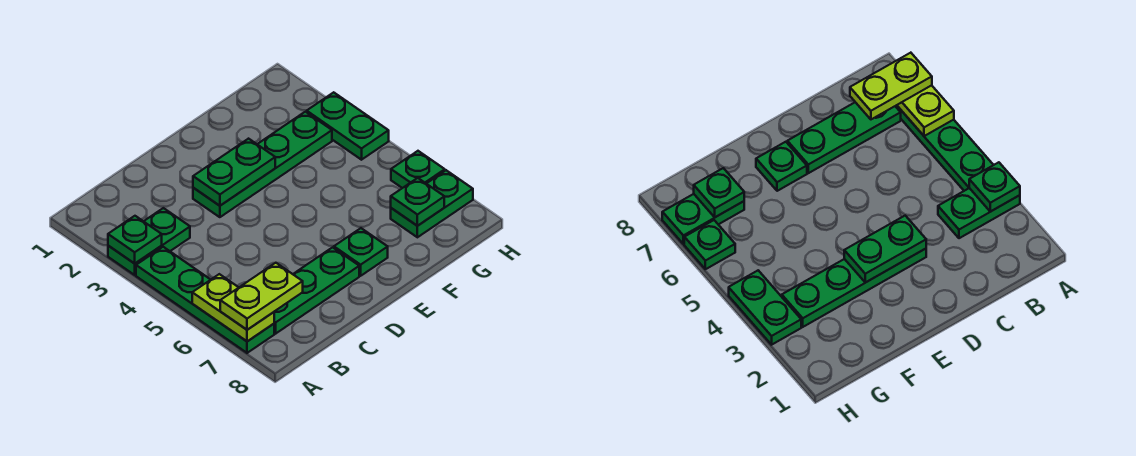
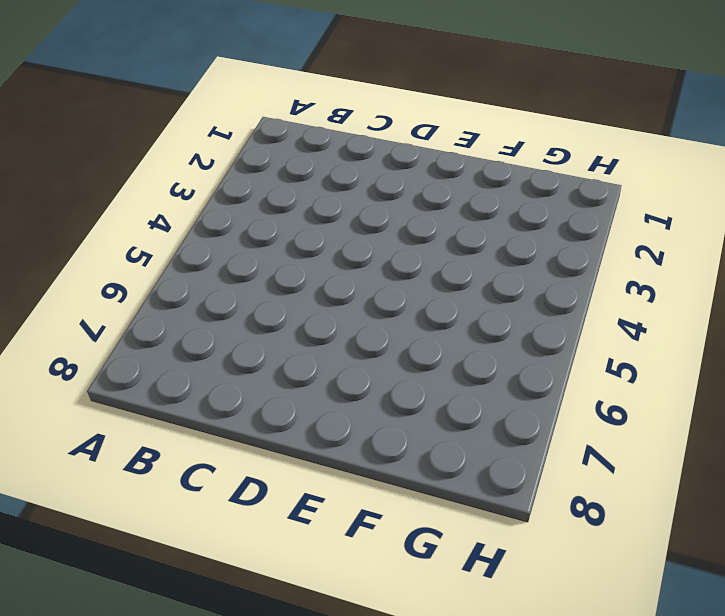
none -> green plate A3:B3 level 1
none -> green plate A4:A7 level 1
none -> green plate B7:D7 level 1

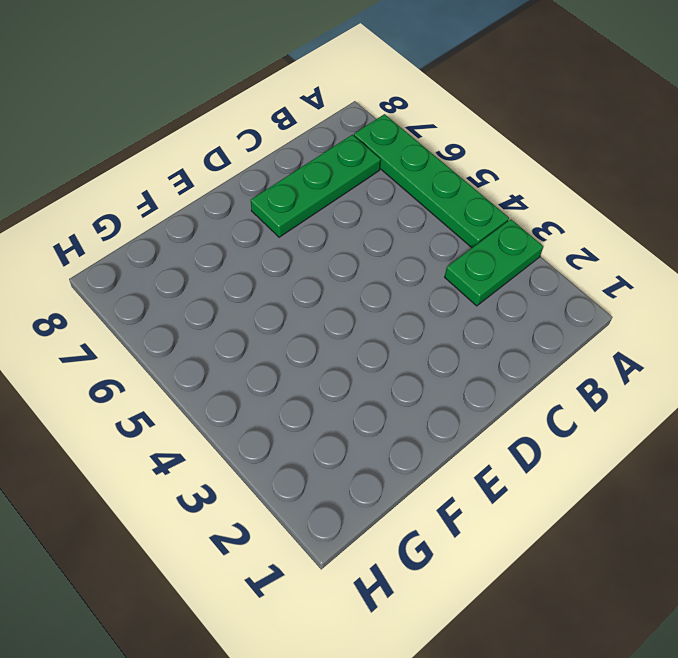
none -> green plate D3:G3 level 1
none -> green plate E7 level 1
none -> green plate G7:H7 level 1

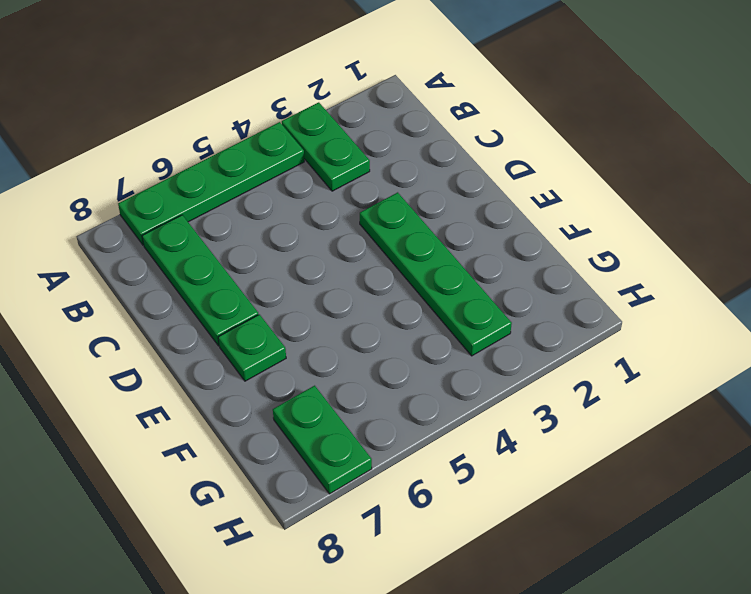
none -> green plate H3:H4 level 1
none -> green plate H6 level 1
none -> green plate A3 level 2

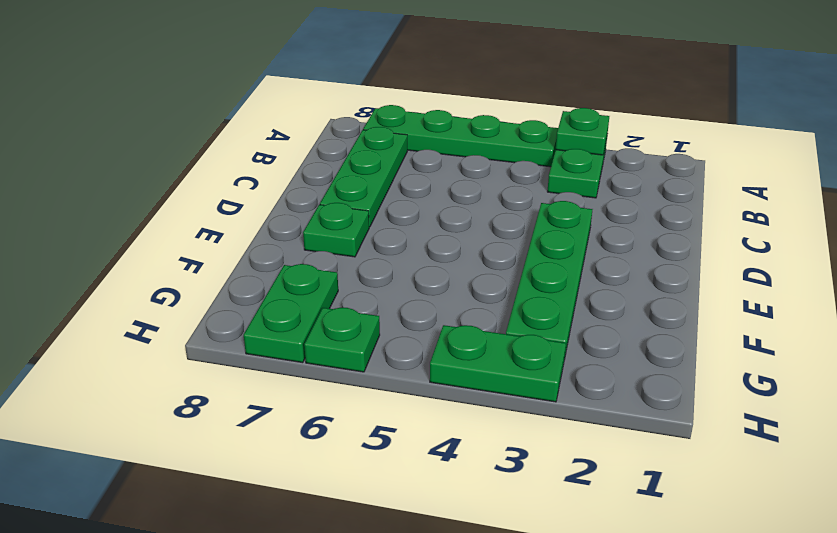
none -> lime plate A6:A7 level 2
none -> green plate D3:E3 level 2
none -> green plate G7 level 2

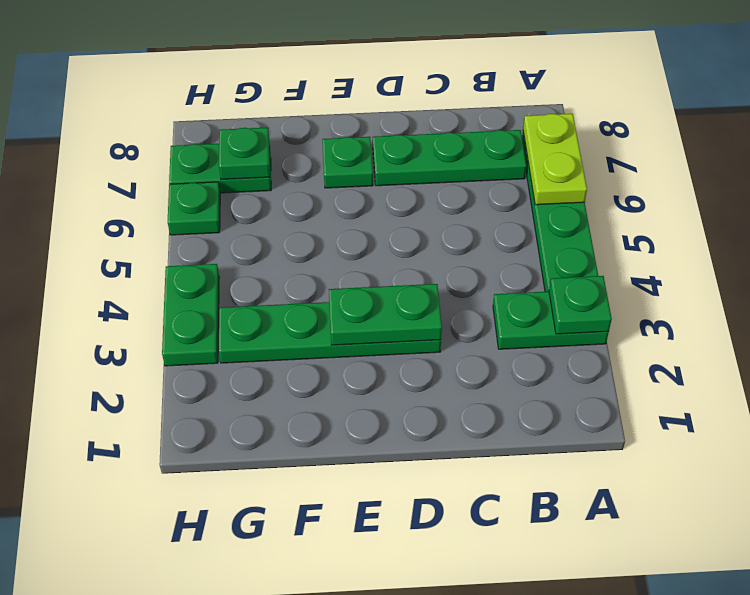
none -> lime plate A7:B7 level 3

